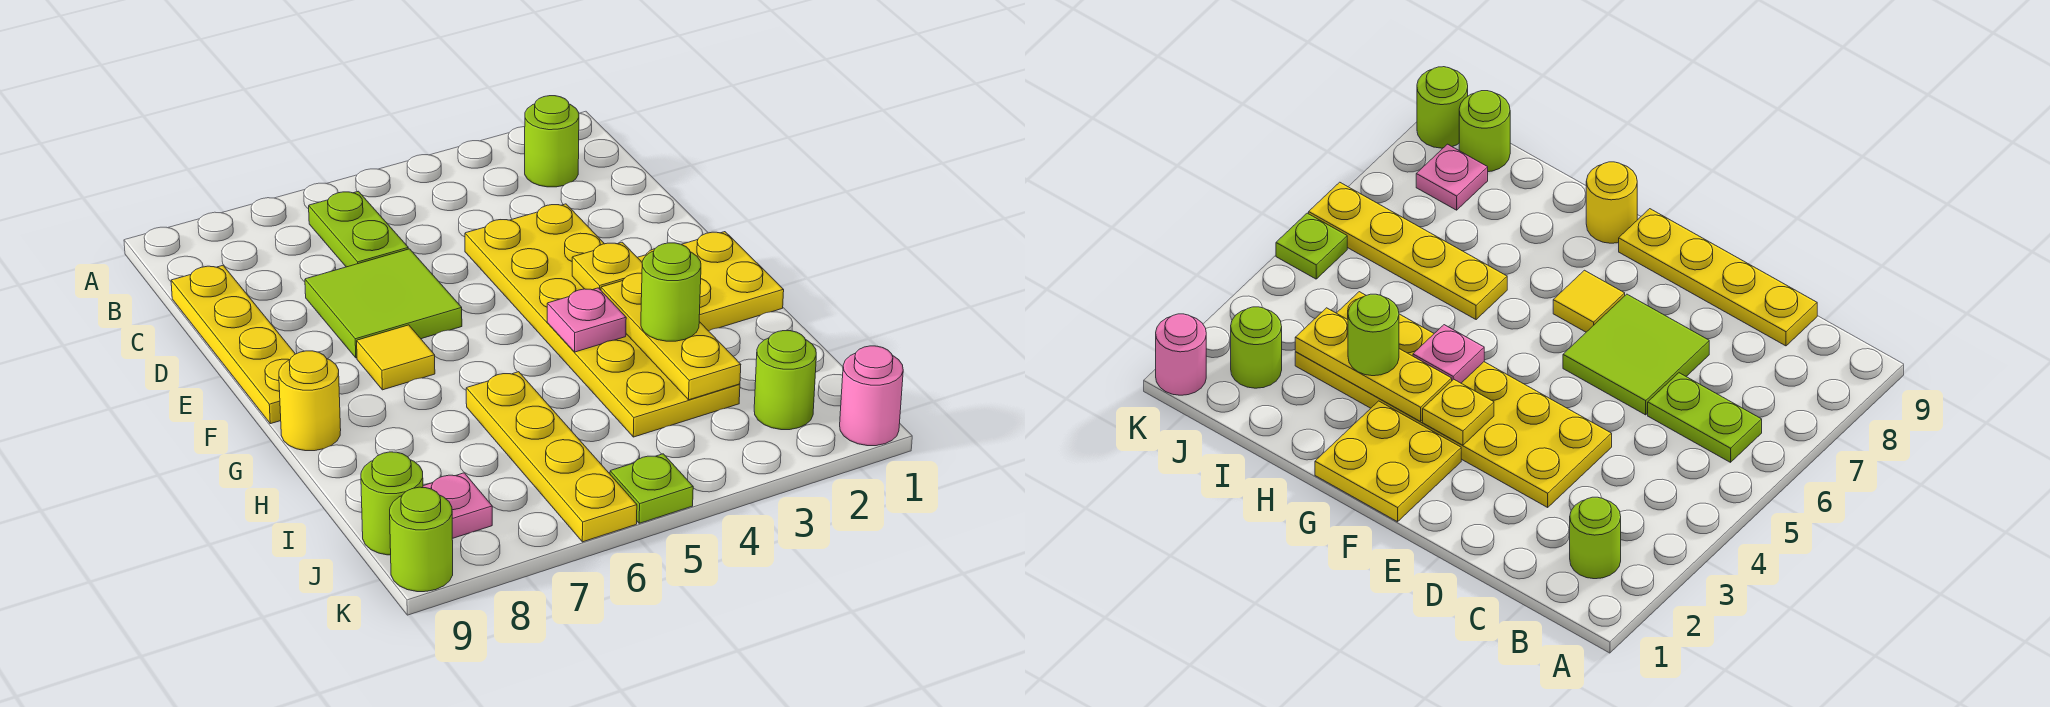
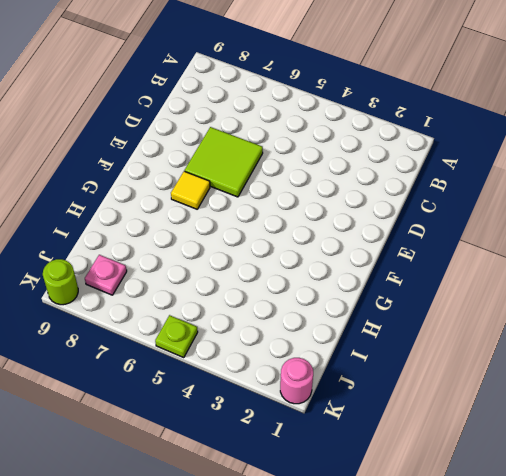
none -> lime round brick B2 level 1
none -> lime plate B6:C6 level 1
none -> yellow plate C9:F9 level 1

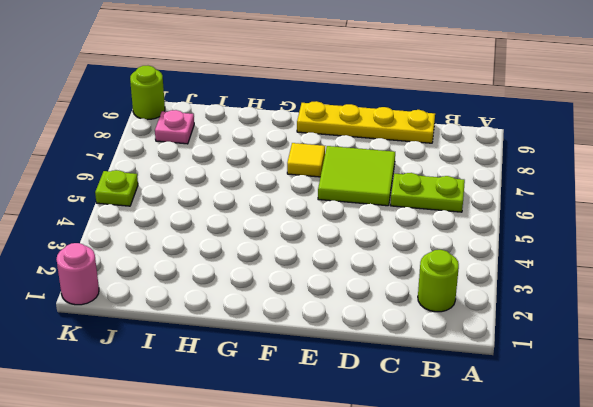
none -> yellow plate D3:I4 level 1
none -> yellow plate F1:G2 level 1
none -> yellow round brick G9 level 1

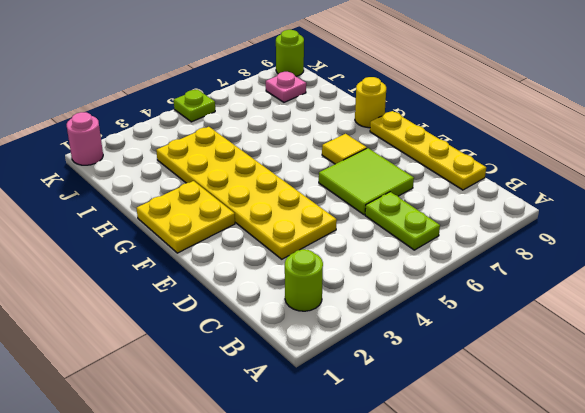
none -> yellow plate H6:K6 level 1
none -> lime round brick J2 level 1
none -> lime round brick J9 level 1

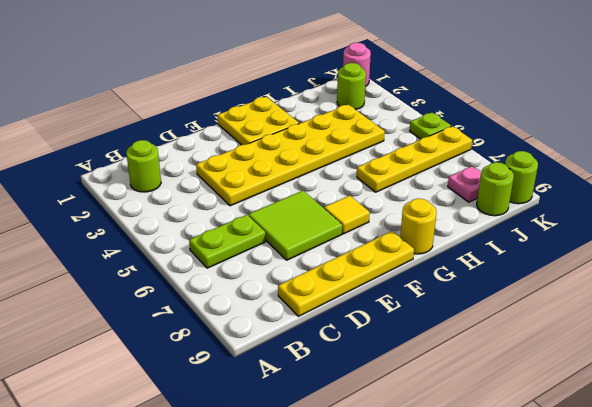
none -> yellow plate F3 level 2
none -> yellow plate G3:I3 level 2
none -> pink plate G4 level 2

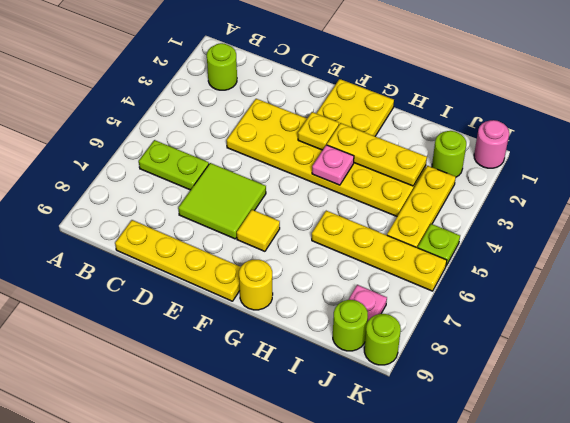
yellow plate J3:J5 level 1 -> none
none -> lime round brick H3 level 3

